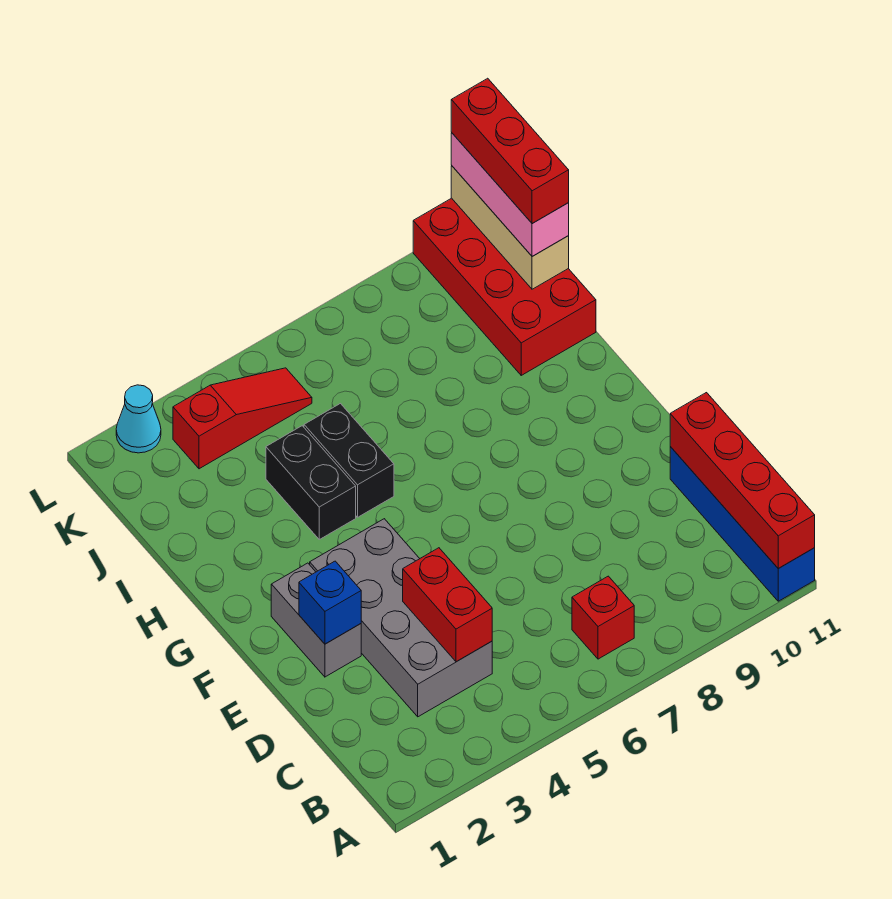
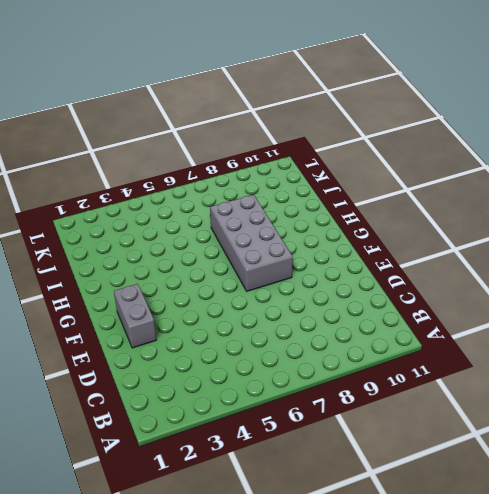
grey brick F7:I8 level 1 -> grey brick C3:F4 level 1
none -> blue brick A11:D11 level 1
none -> red brick B7 level 1
none -> black brick H4:I4 level 1

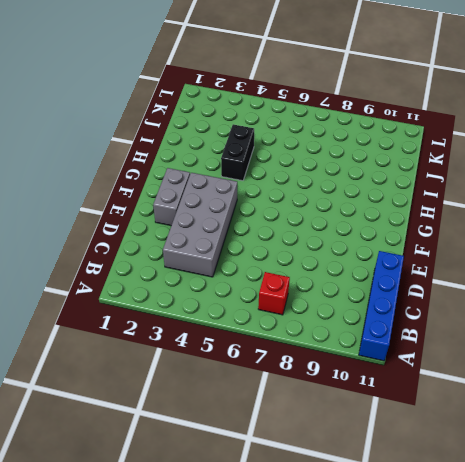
none -> black brick H5:I5 level 1
none -> red brick I10:L11 level 1
none -> red slope K3:K5 level 1 top 3

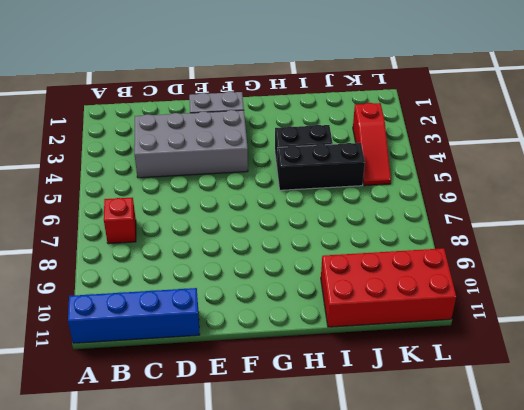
black brick H5:J5 level 1 -> black brick H5:I5 level 1
none -> cyan cone L2 level 1
none -> red brick A11:D11 level 2
none -> red brick C4:D4 level 2

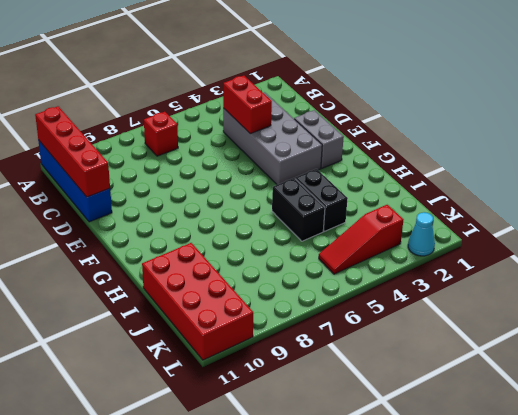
none -> blue brick E2 level 2
none -> tan brick J11:L11 level 2
none -> pink brick J11:L11 level 3

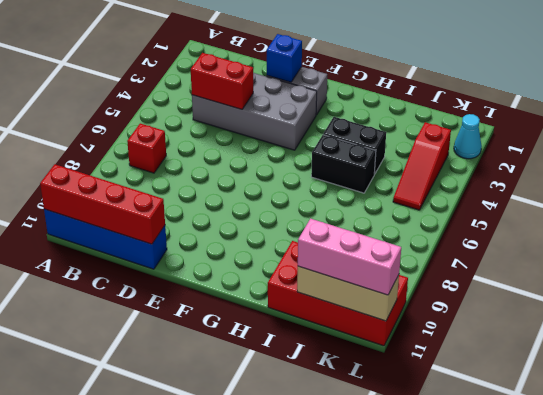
none -> red brick J11:L11 level 4

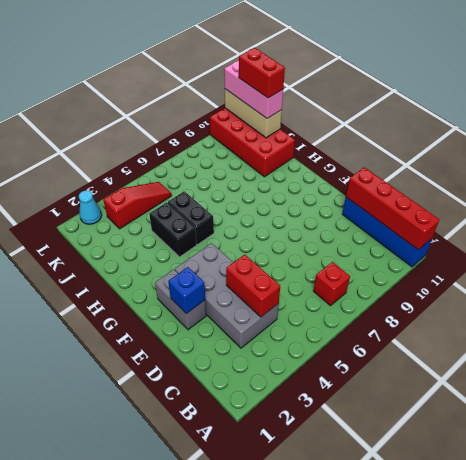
red brick J11:K11 level 4 -> red brick J11:L11 level 4

